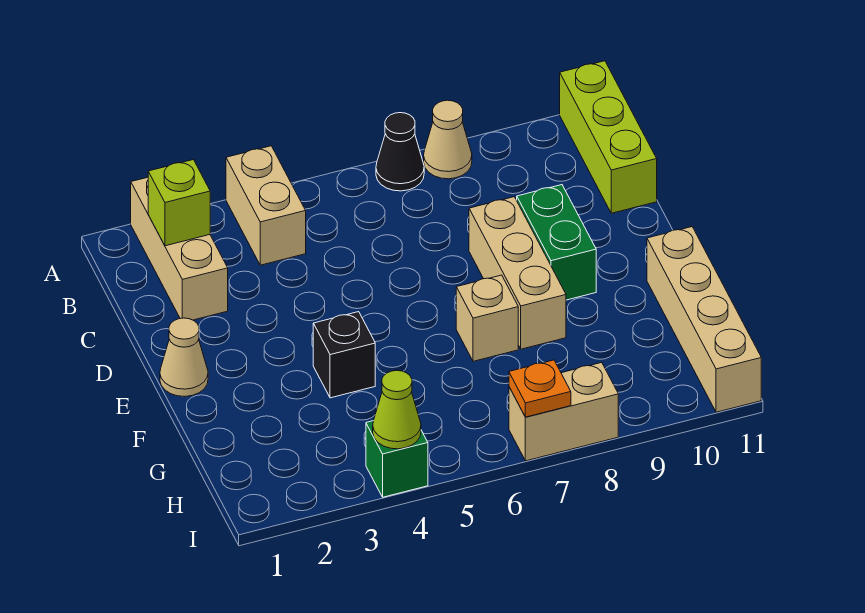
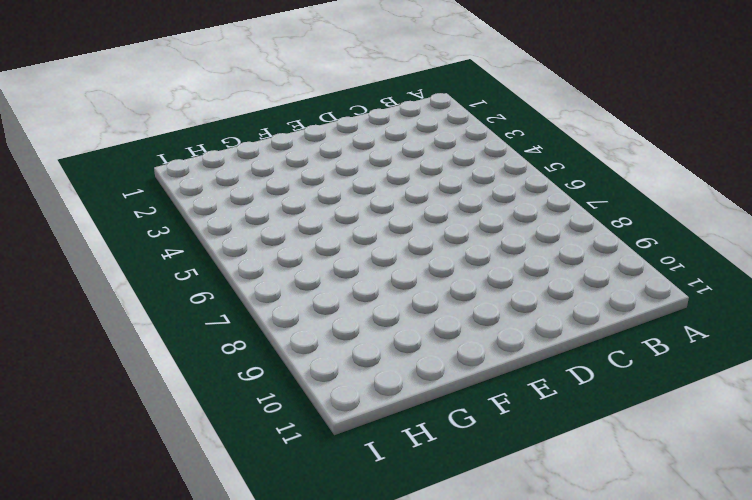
none -> tan brick A2:C2 level 1
none -> tan brick A4:B4 level 1
none -> black cone A7 level 1

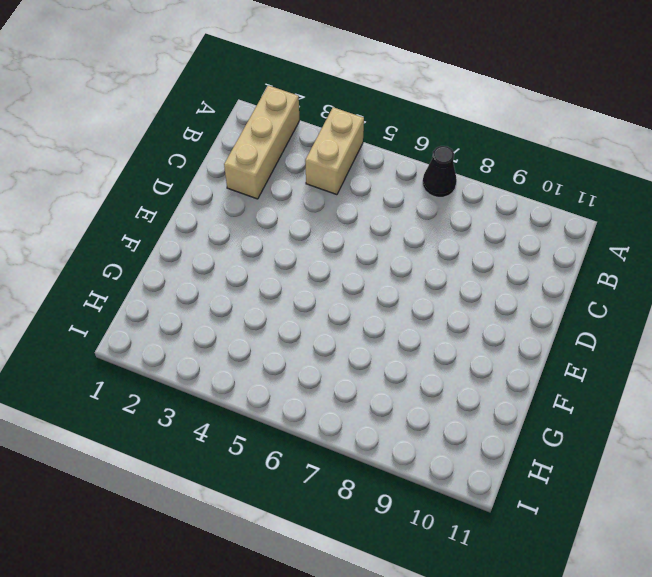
none -> tan cone A8 level 1
none -> lime brick A11:C11 level 1
none -> tan brick D8:F8 level 1

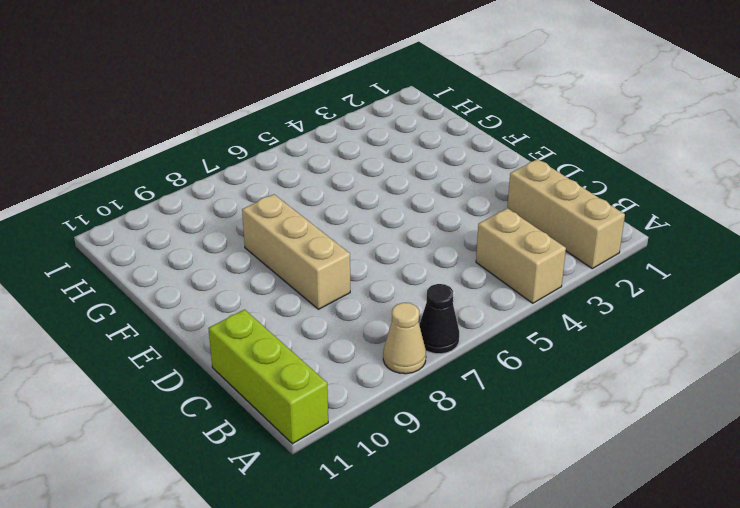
none -> green brick D9:E9 level 1
none -> tan cone E1 level 1
none -> black brick F4 level 1

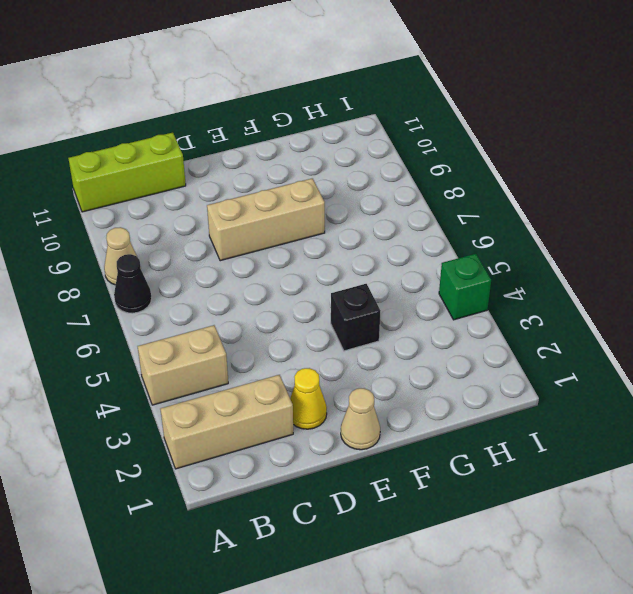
yellow cone D2 level 1 -> none
none -> green brick D9:E9 level 1
none -> tan brick F7 level 1
none -> tan brick F11:I11 level 1

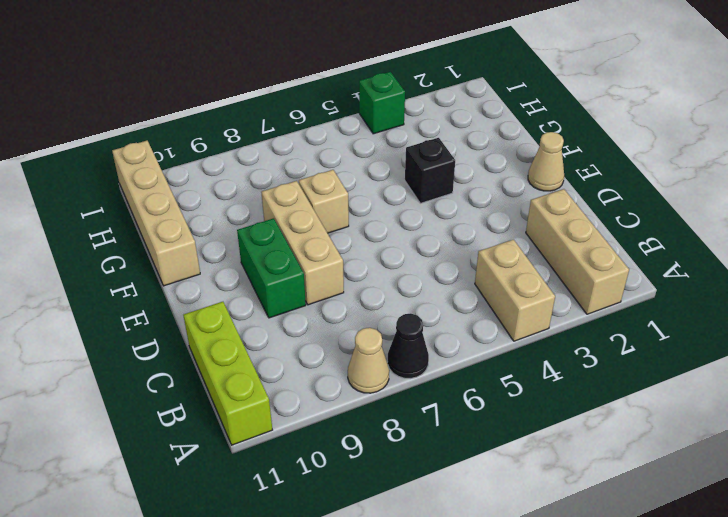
none -> tan brick I7:I8 level 1
none -> lime brick B2 level 2
none -> lime cone I4 level 2

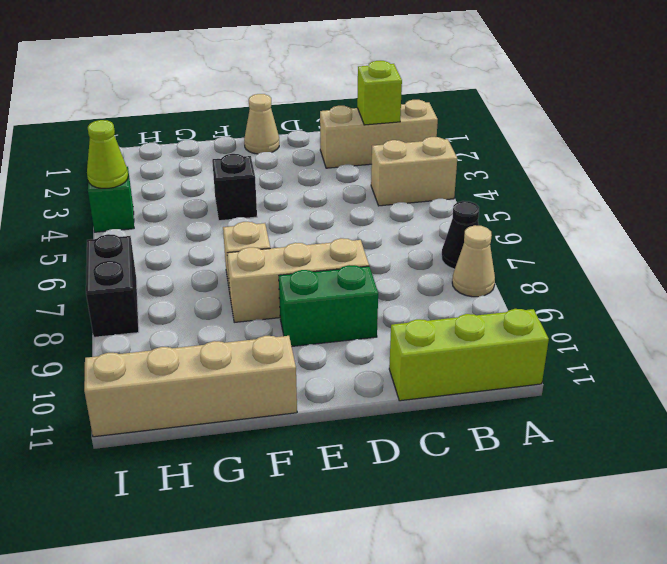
black brick I7:I8 level 1 -> tan brick I7:I8 level 1
none -> orange plate I7 level 2

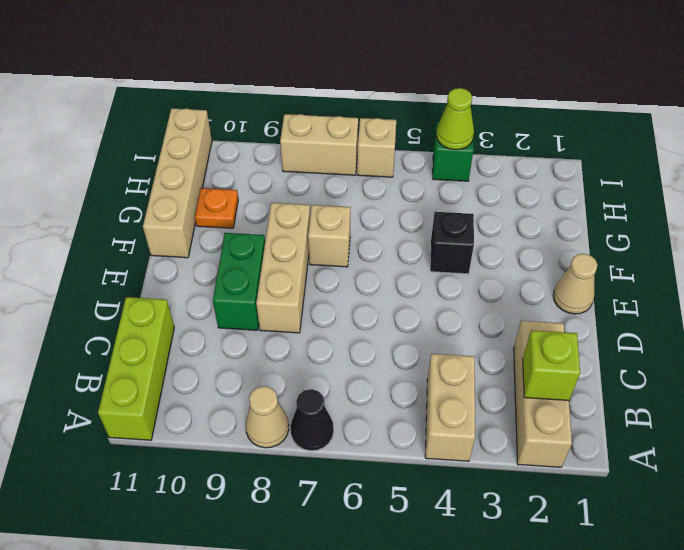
orange plate G10 level 1 -> orange plate I7 level 2
tan brick I6 level 1 -> none

